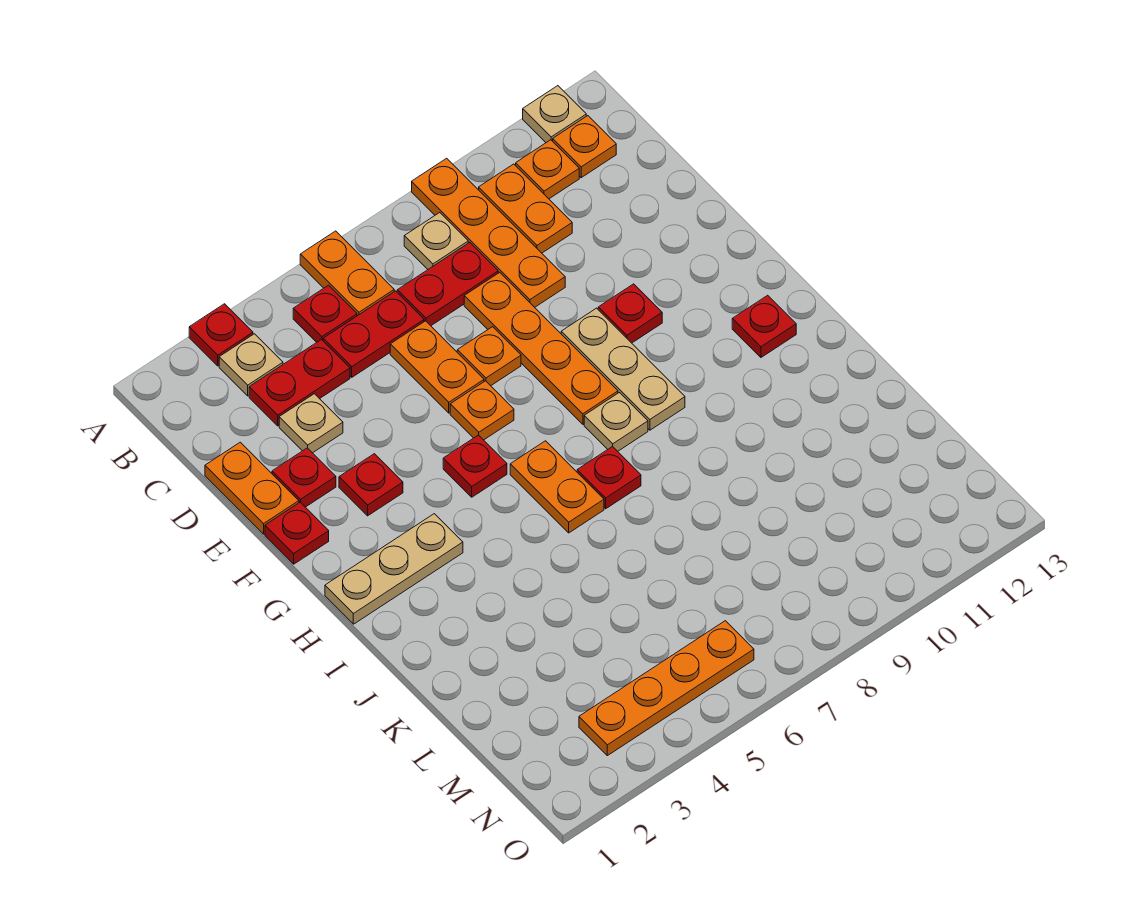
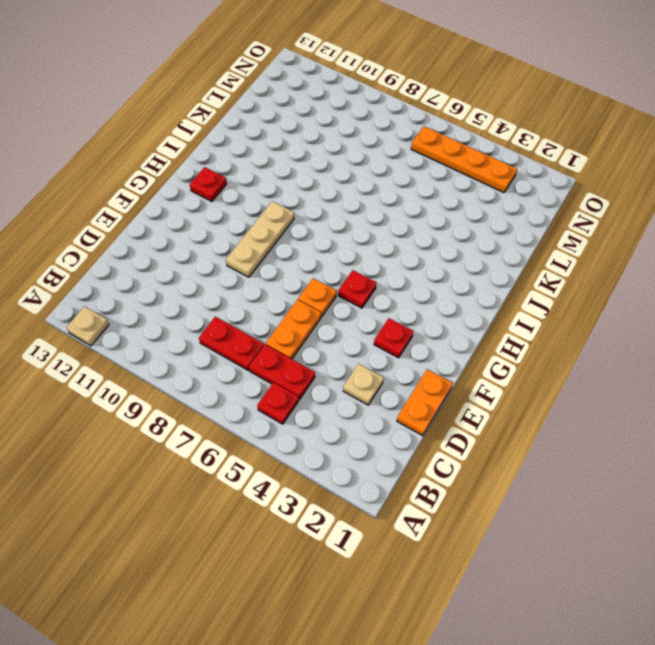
none -> red plate A3 level 1
none -> orange plate A6:B6 level 1
none -> orange plate A9:D9 level 1
none -> tan plate B3 level 1

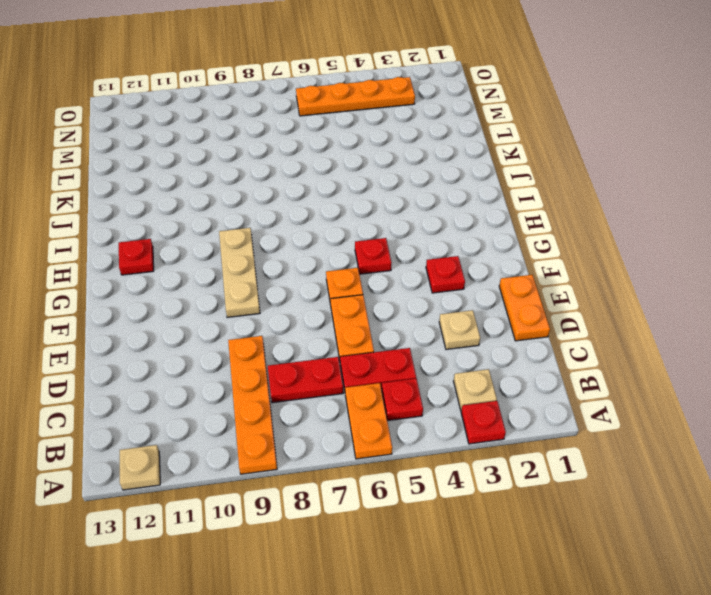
none -> tan plate B8 level 1
none -> orange plate B10:C10 level 1
none -> orange plate B11 level 1
none -> orange plate B12 level 1

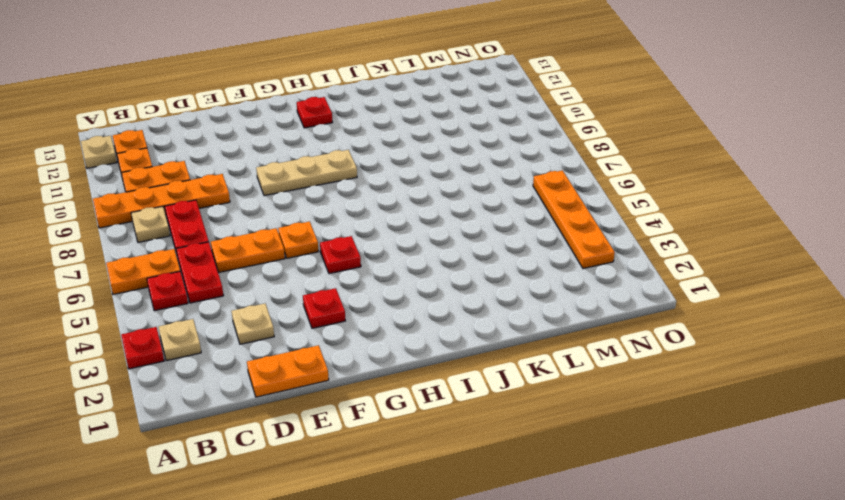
none -> red plate C3:C4 level 1
none -> orange plate D8:G8 level 1
none -> red plate E2 level 1
none -> orange plate E7 level 1

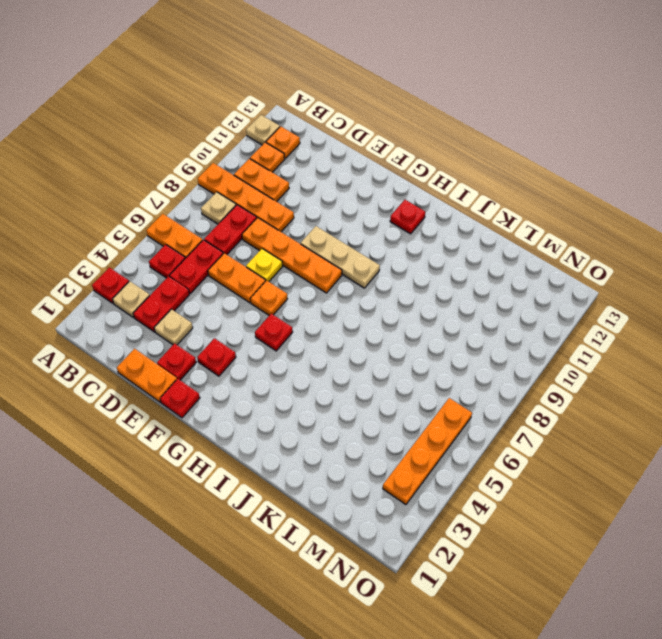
yellow plate E7 level 1 -> orange plate E7 level 1
none -> red plate F10 level 1
none -> tan plate H1:H3 level 1
none -> orange plate H6:I6 level 1
none -> tan plate H8 level 1

